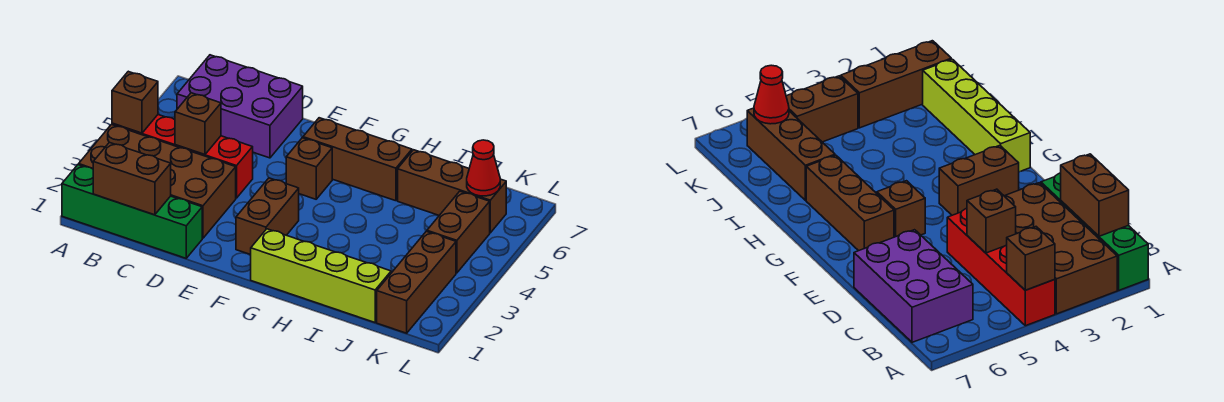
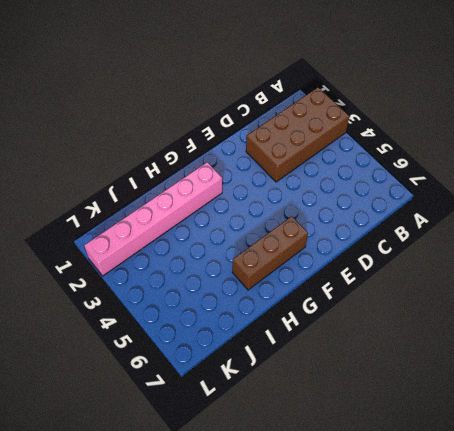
pink brick G2:L2 level 1 -> brown brick K1:K3 level 1
none -> green brick A1:D1 level 1
none -> red brick A4:D4 level 1
none -> purple brick B6:D7 level 1

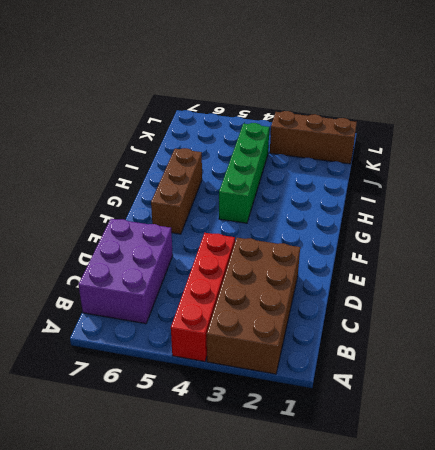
green brick G4:J4 level 1 -> green brick A1:D1 level 1
none -> brown brick F2:F3 level 1
none -> brown brick F5 level 1
none -> lime brick G1:J1 level 1

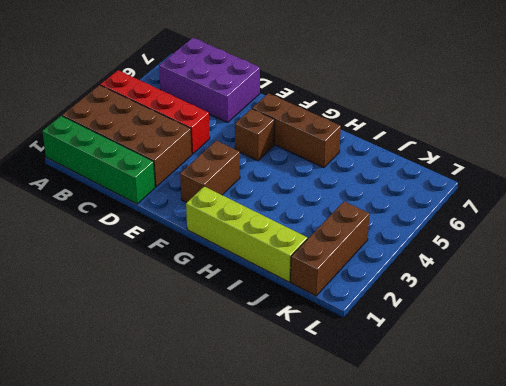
none -> brown brick I6:K6 level 1
none -> brown brick K4:K5 level 1
none -> brown brick A4 level 2

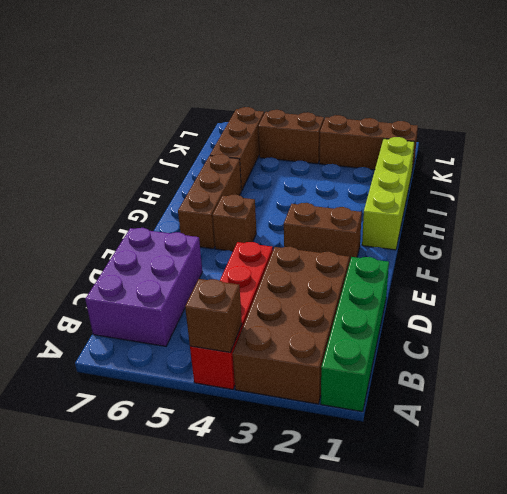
none -> brown brick B1:C1 level 2
none -> brown brick C4 level 2
none -> red cone K6 level 2

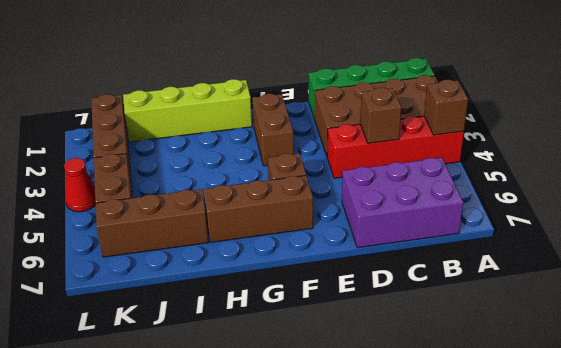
red cone L4 level 1 -> red cone K6 level 2
none -> brown brick B1:C1 level 2

